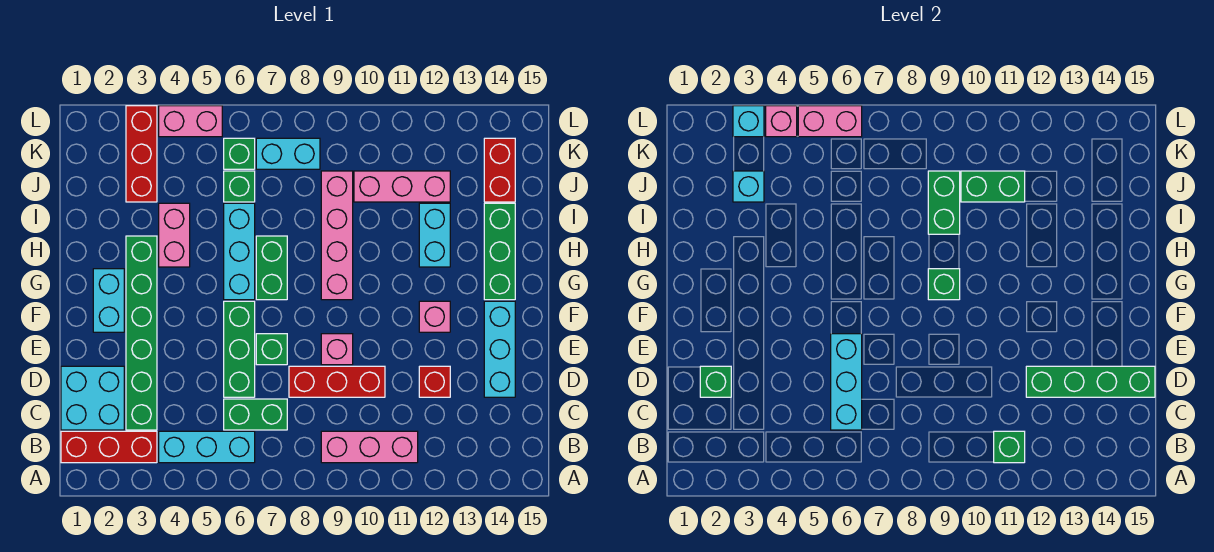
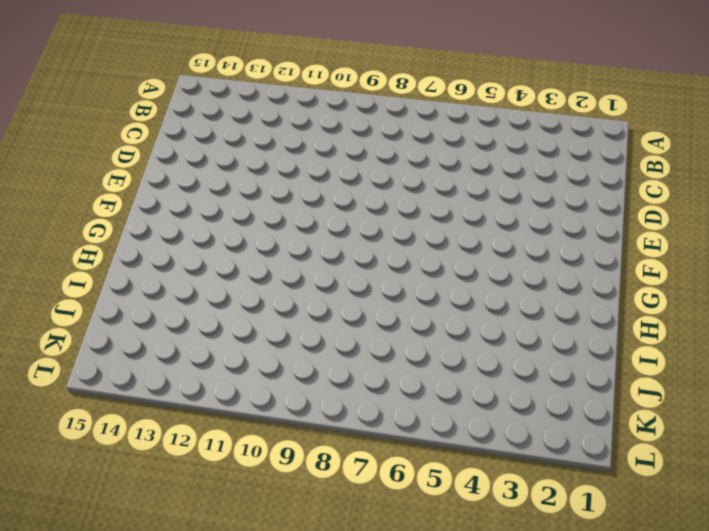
none -> red brick B1:B3 level 1
none -> cyan brick B4:B6 level 1
none -> pink brick B9:B11 level 1
none -> cyan brick C1:D2 level 1

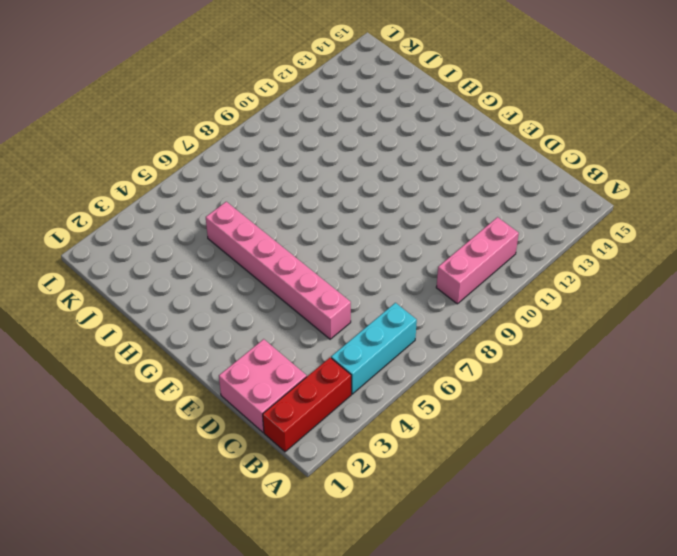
pink brick C1:D2 level 1 -> cyan brick C1:D2 level 1
pink brick D5:I5 level 1 -> none
none -> green brick C3:H3 level 1
none -> green brick C6:C7 level 1
none -> green brick D6:F6 level 1
none -> red brick D8:D10 level 1

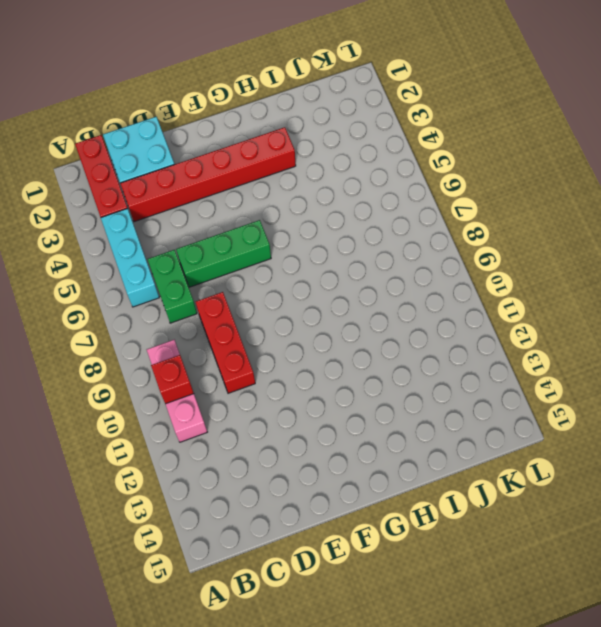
red brick B10 level 2 -> red brick D12 level 1
red brick C3:H3 level 1 -> green brick C3:H3 level 1
none -> cyan brick D14:F14 level 1
none -> green brick E7 level 1
none -> pink brick E9 level 1
none -> cyan brick F2:G2 level 1

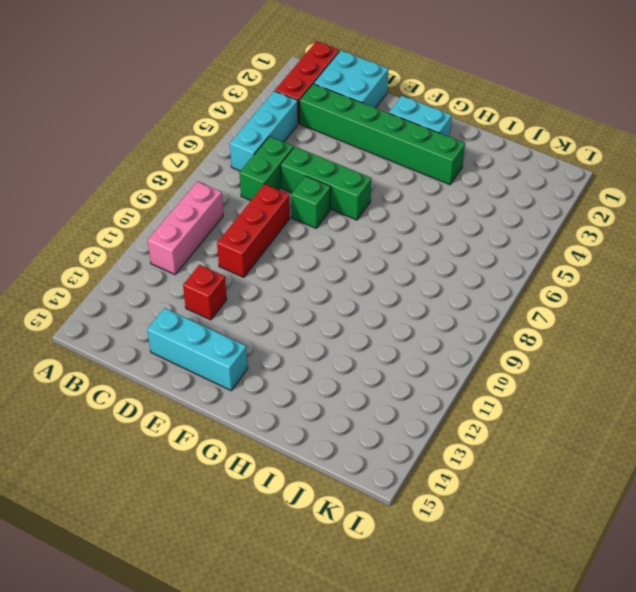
none -> pink brick E9 level 1
none -> pink brick F12 level 1
none -> cyan brick G6:I6 level 1
none -> green brick G7:H7 level 1

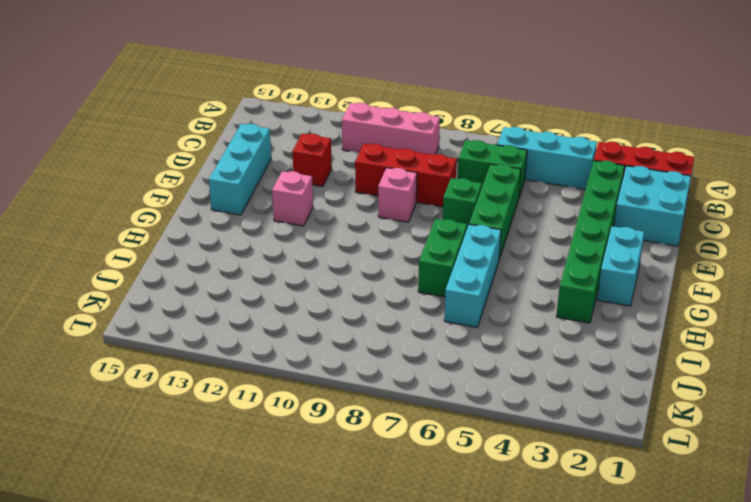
none -> pink brick G9:J9 level 1
none -> green brick G14:I14 level 1
none -> pink brick H4:I4 level 1
none -> cyan brick H12:I12 level 1

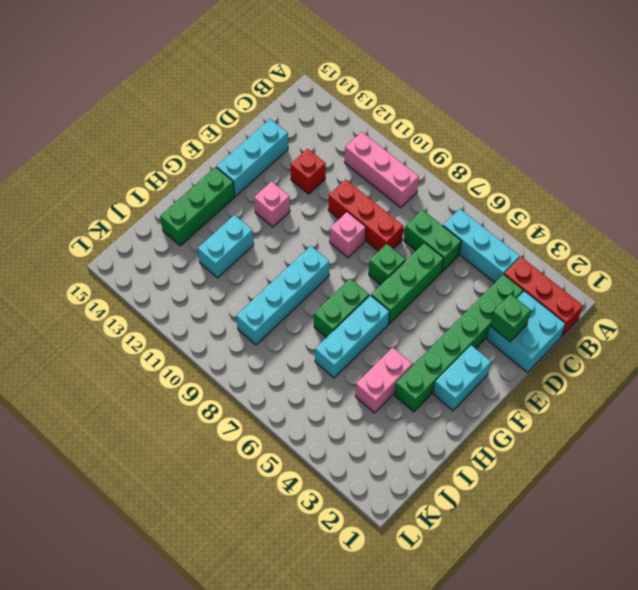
cyan brick G9:J9 level 1 -> pink brick G9:J9 level 1
none -> red brick J3:L3 level 1
none -> green brick J6 level 1
none -> pink brick J10:J12 level 1
none -> red brick J14:K14 level 1

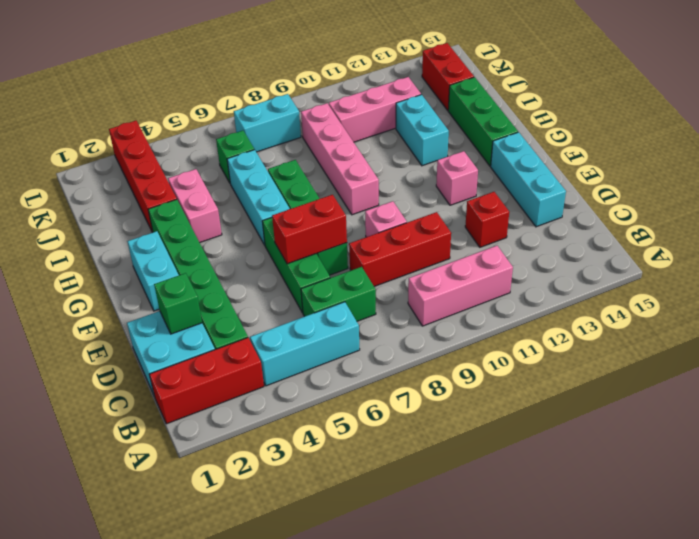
red brick E6:E7 level 2 -> cyan brick C6:E6 level 2
red brick I3:L3 level 1 -> red brick J3:L3 level 1
none -> green brick K6 level 1
none -> pink brick L4:L5 level 1
none -> green brick B11 level 2
none -> green brick D12:D15 level 2

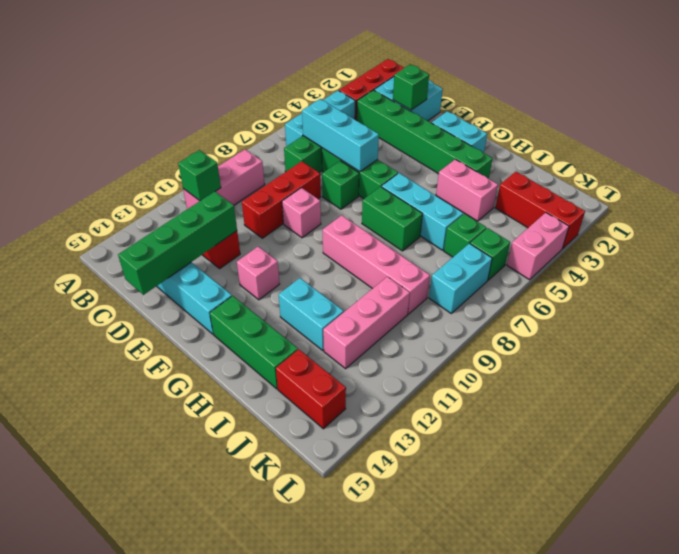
none -> green brick G9 level 2
none -> green brick I9:J9 level 2
none -> cyan brick J3 level 2
none -> green brick J10:J11 level 2

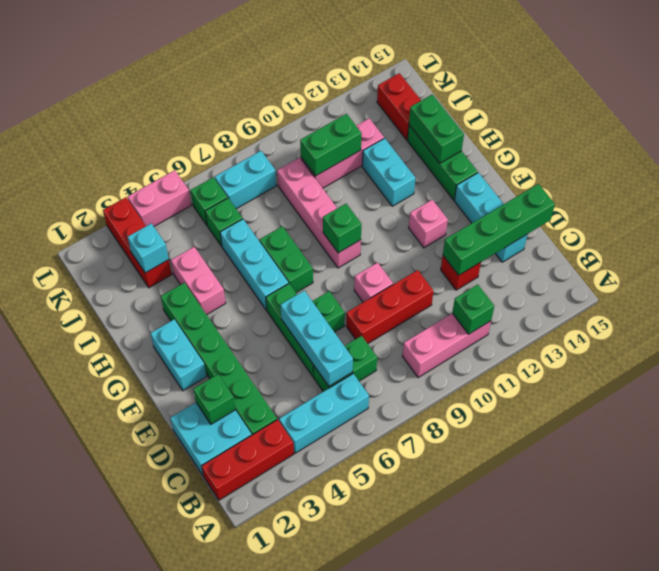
green brick H14:I14 level 2 -> green brick I9:J9 level 2
none -> cyan brick L3 level 2
none -> pink brick L4 level 2
none -> pink brick L5:L6 level 2

